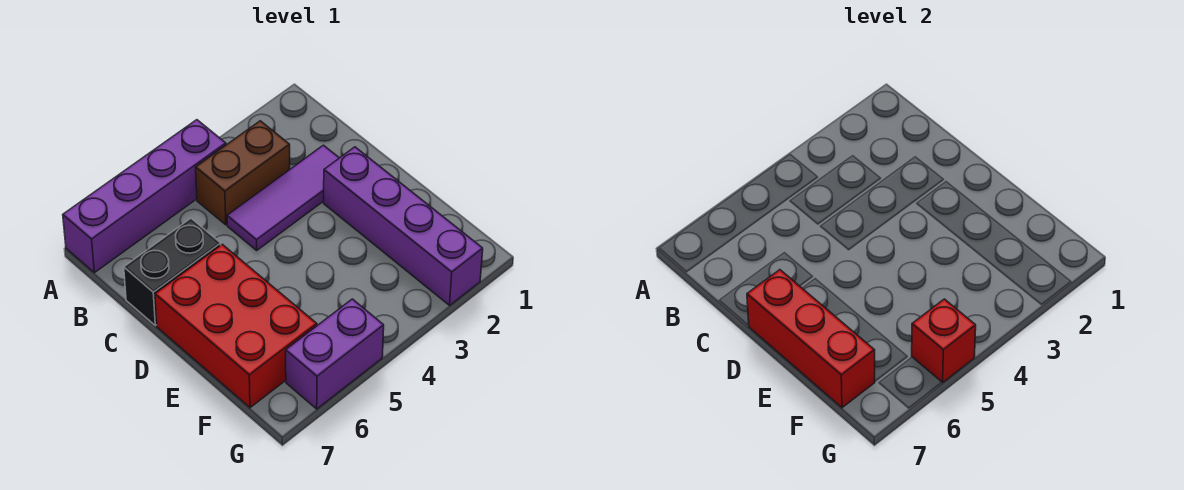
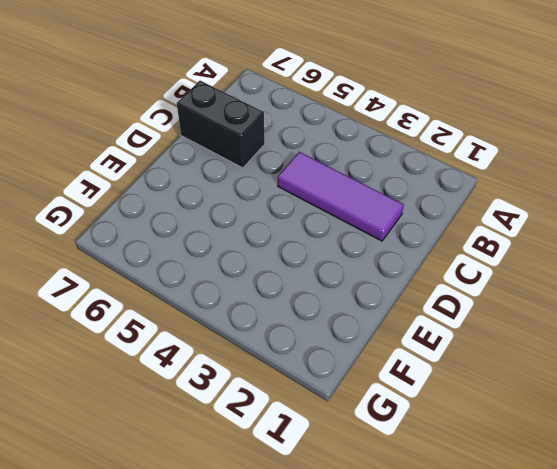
none -> purple brick A4:A7 level 1
none -> brown brick B3:B4 level 1

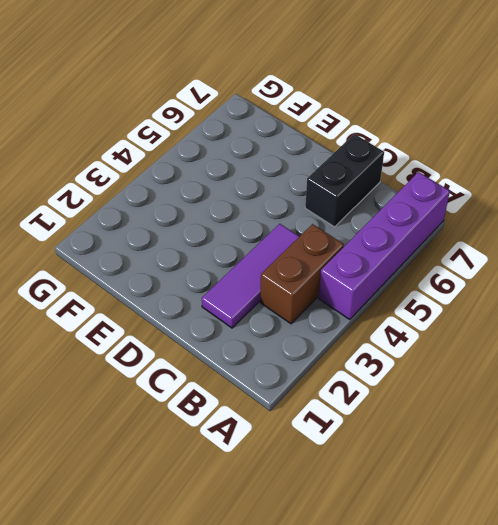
none -> purple brick D2:G2 level 1
none -> red brick D6:F7 level 1

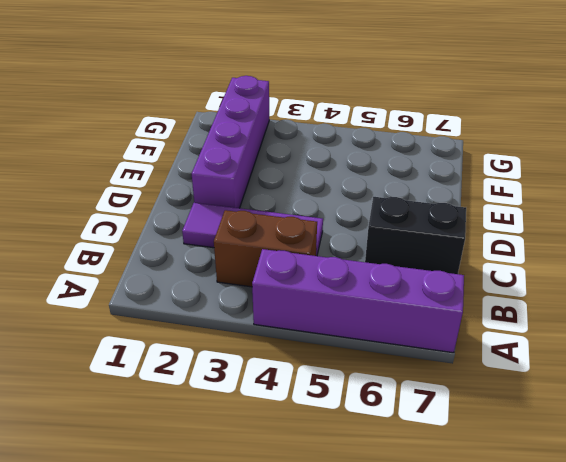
none -> red brick D6:F7 level 1
none -> purple brick G5:G6 level 1

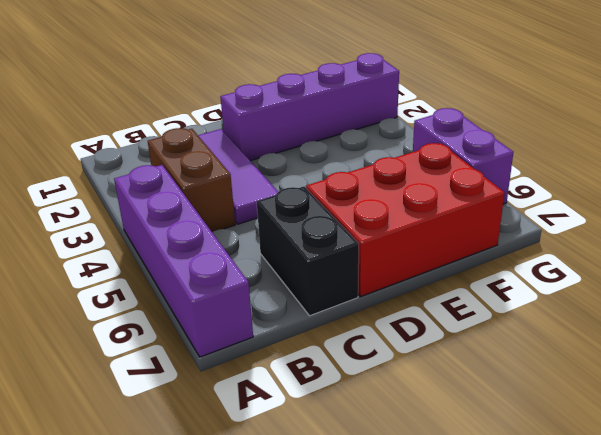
none -> red brick D7:F7 level 2
none -> red brick G5 level 2

